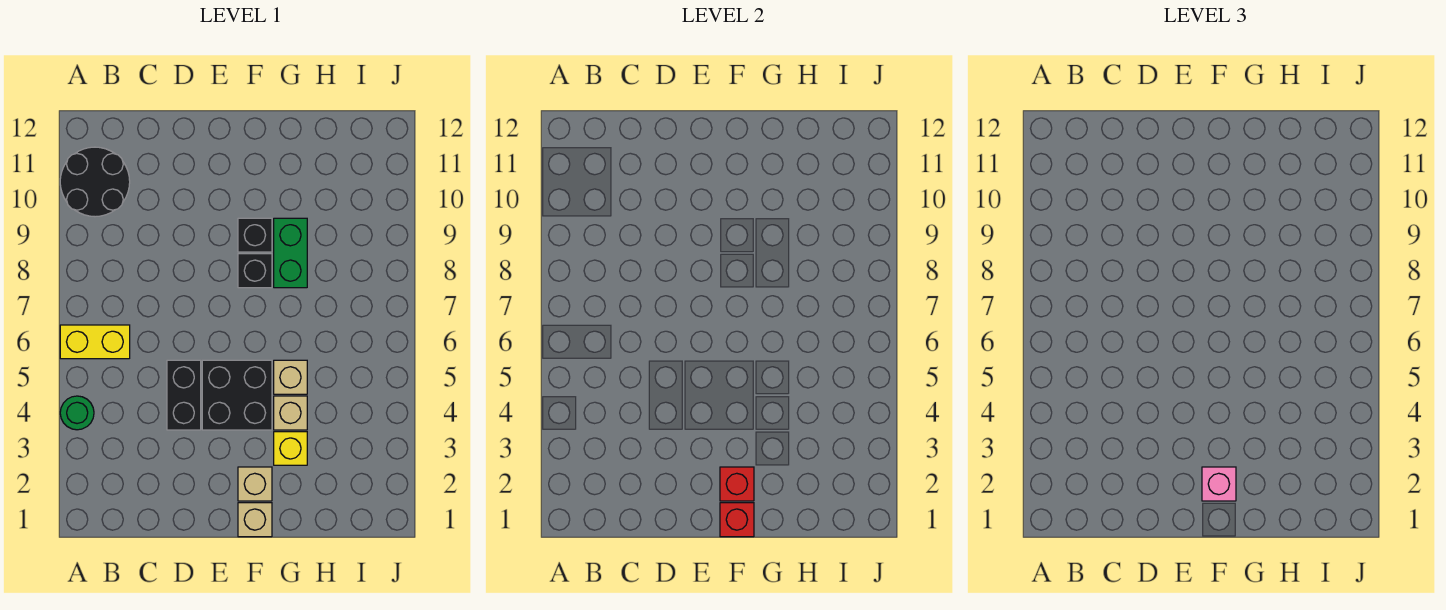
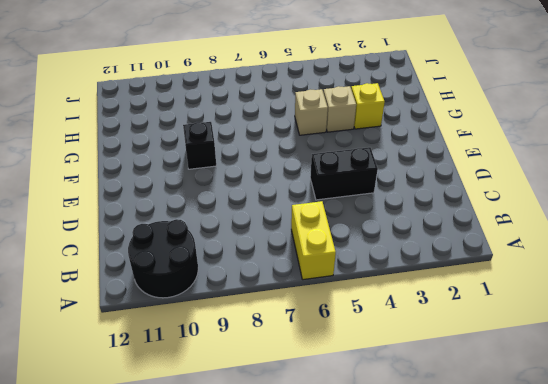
none -> green round brick A4 level 1
none -> black brick E4:F5 level 1
none -> tan brick F1 level 1

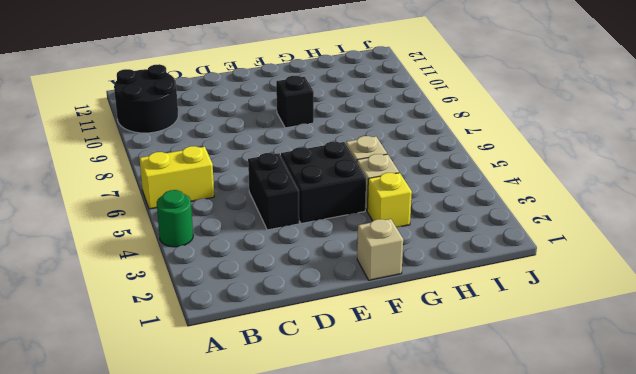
none -> tan brick F2 level 1
none -> black brick F8 level 1
none -> green brick G8:G9 level 1

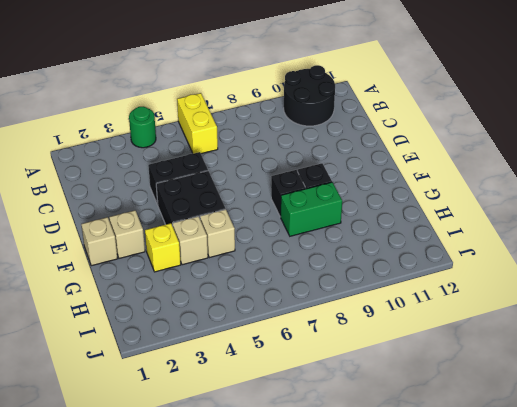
none -> red brick F1 level 2
none -> red brick F2 level 2
none -> pink brick F2 level 3

